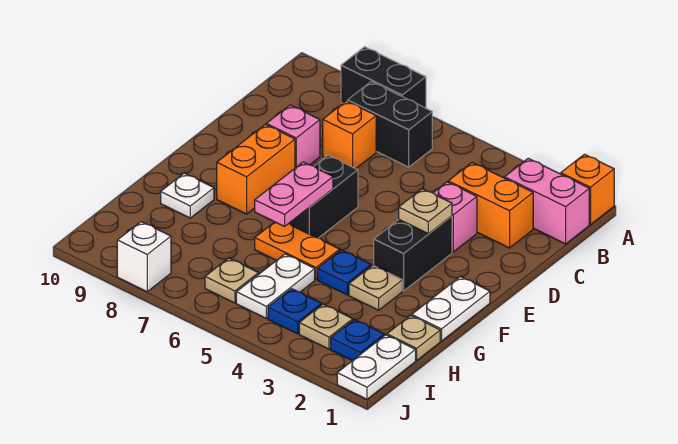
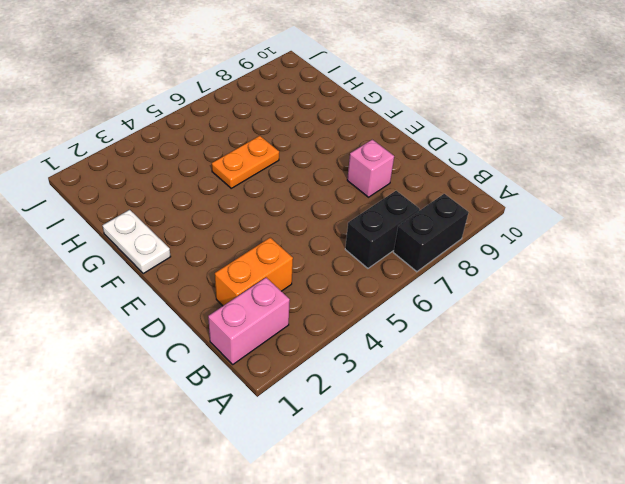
none -> orange brick A1 level 1
none -> orange brick C7 level 1
none -> pink brick D3 level 1

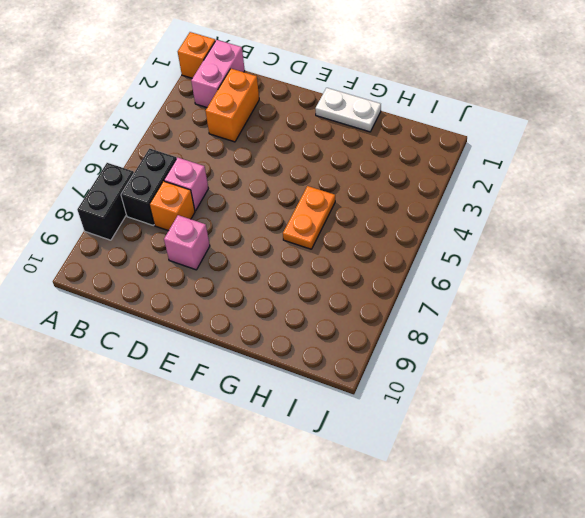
pink brick C6 level 1 -> pink brick D3 level 1
none -> black brick E3:F3 level 1
none -> black brick E6:F6 level 1
none -> orange brick E8:F8 level 1

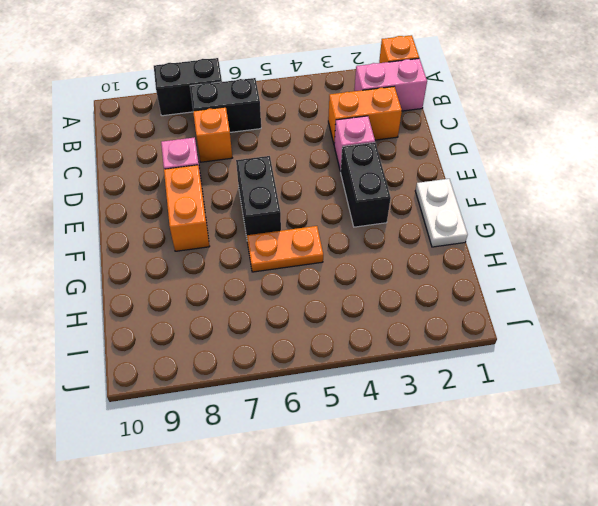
none -> tan plate G3 level 1
none -> blue plate G4 level 1
none -> white plate G9 level 1

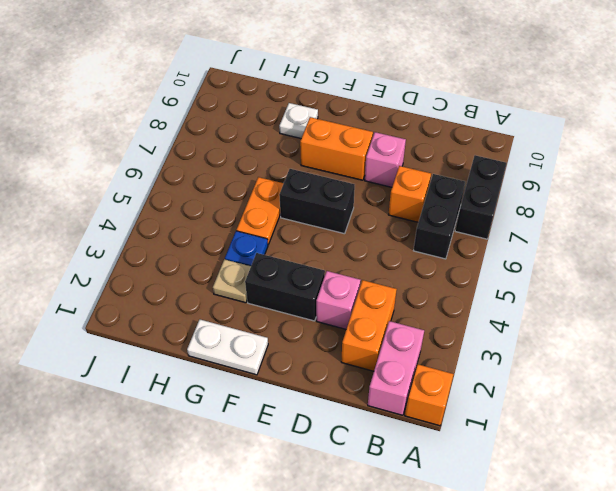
none -> tan plate H1 level 1
none -> white plate H5:I5 level 1
none -> white plate I1:J1 level 1

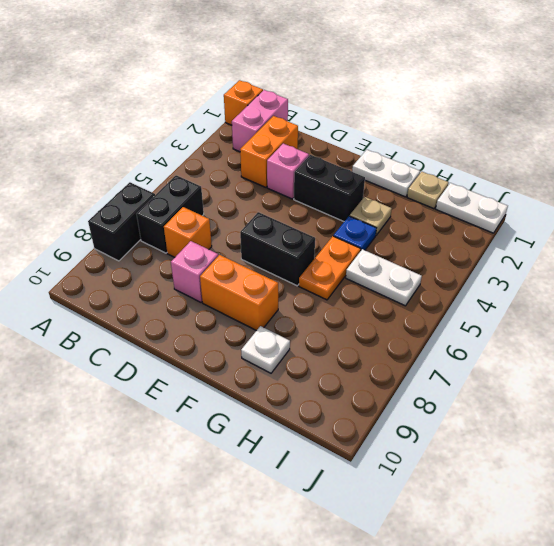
none -> blue plate I2 level 1
none -> tan plate I3 level 1
none -> blue plate I4 level 1

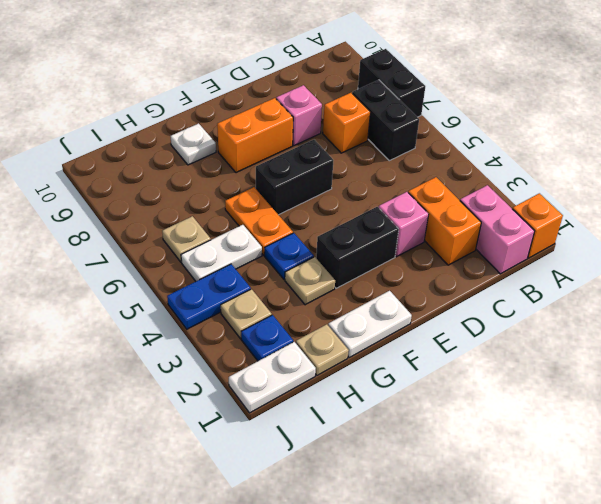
blue plate I4:J4 level 1 -> blue plate I4 level 1
none -> white brick J8 level 1
none -> tan plate E3 level 2
none -> pink plate F6:G6 level 2

